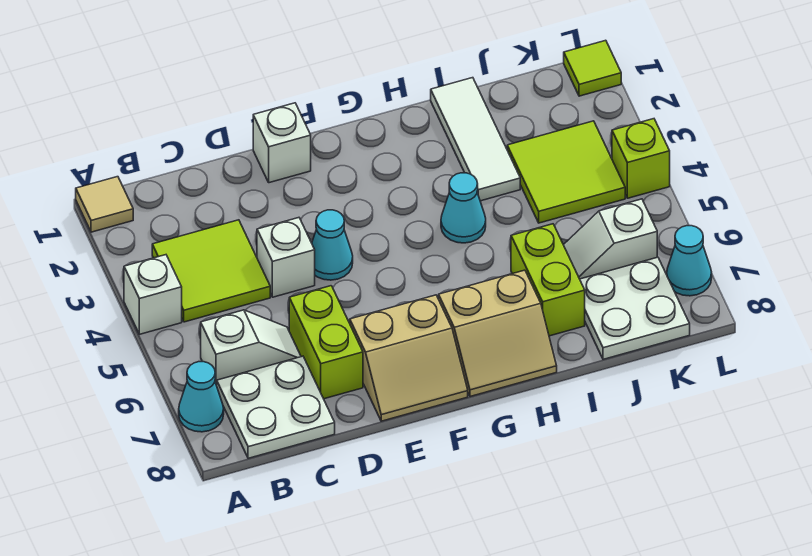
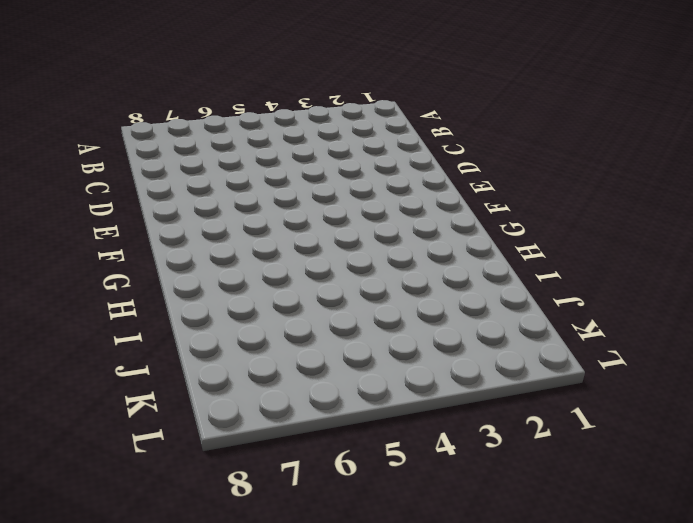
none -> tan tile A1 level 1
none -> white brick A4 level 1
none -> cyan cone A7 level 1

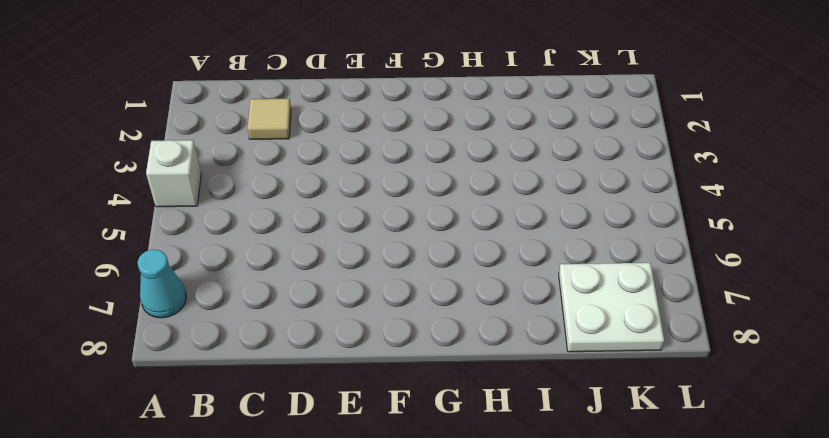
tan tile C2 level 1 -> tan tile A1 level 1
none -> lime tile B3:C4 level 1
none -> white slope B6:C6 level 1 top B
none -> white plate B7:C8 level 1

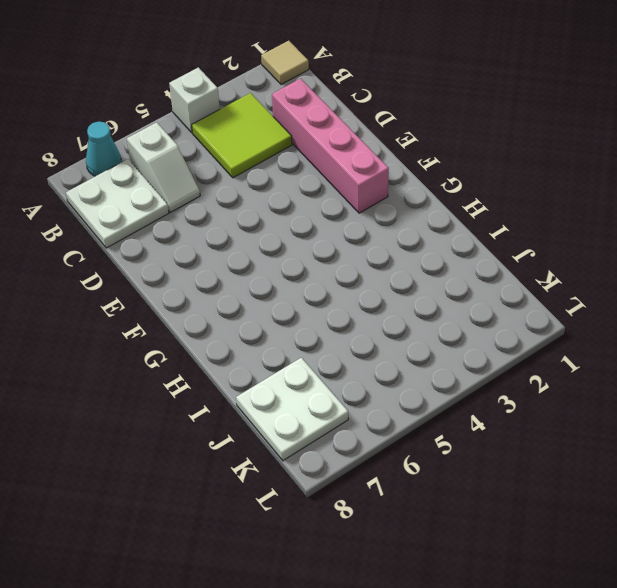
pink brick C2:F2 level 1 -> none
none -> white brick D4 level 1
none -> lime brick D6:D7 level 1
none -> white brick E1 level 1

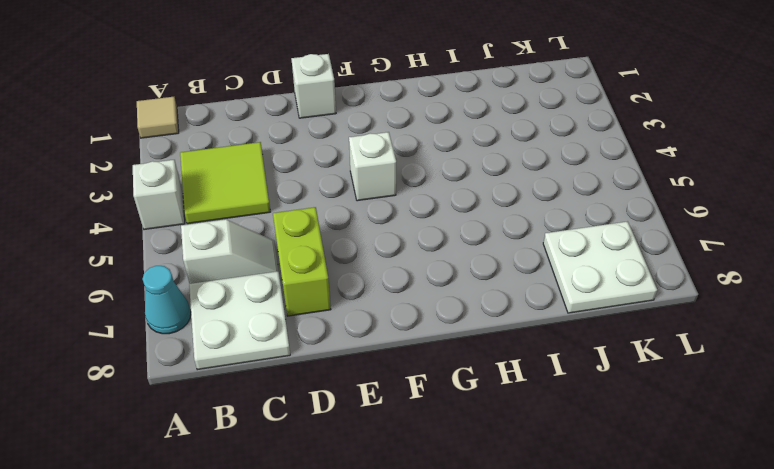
white brick F4 level 1 -> white brick D4 level 1
none -> cyan cone E4 level 1
none -> tan slope E7:F8 level 1 top 7
none -> tan slope G7:H8 level 1 top 7

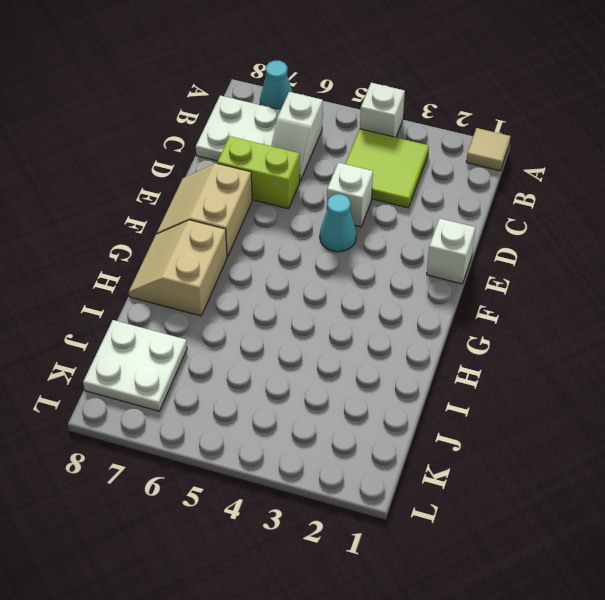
none -> cyan cone H4 level 1
none -> white tile I1:I3 level 1
none -> lime brick I6:I7 level 1

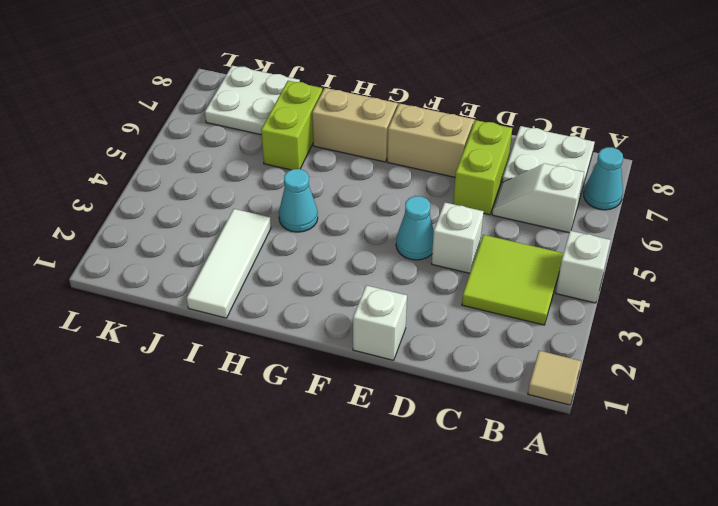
none -> lime tile J3:K4 level 1
none -> white slope J6:K6 level 1 top K
none -> lime tile L1 level 1

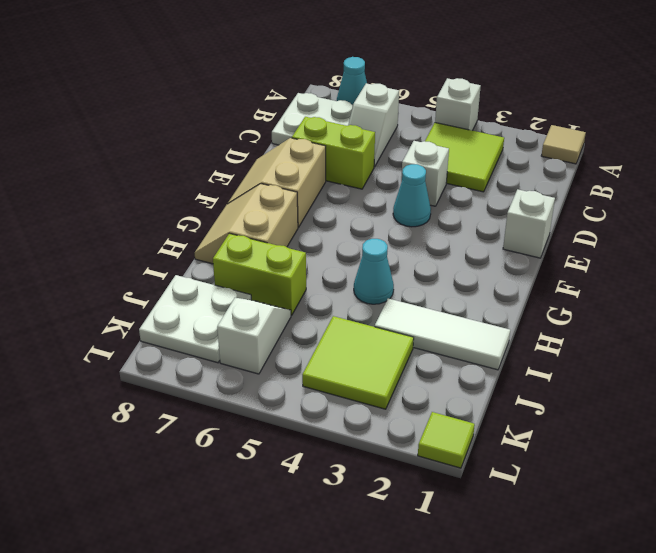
none -> lime brick L4 level 1
none -> cyan cone L7 level 1

